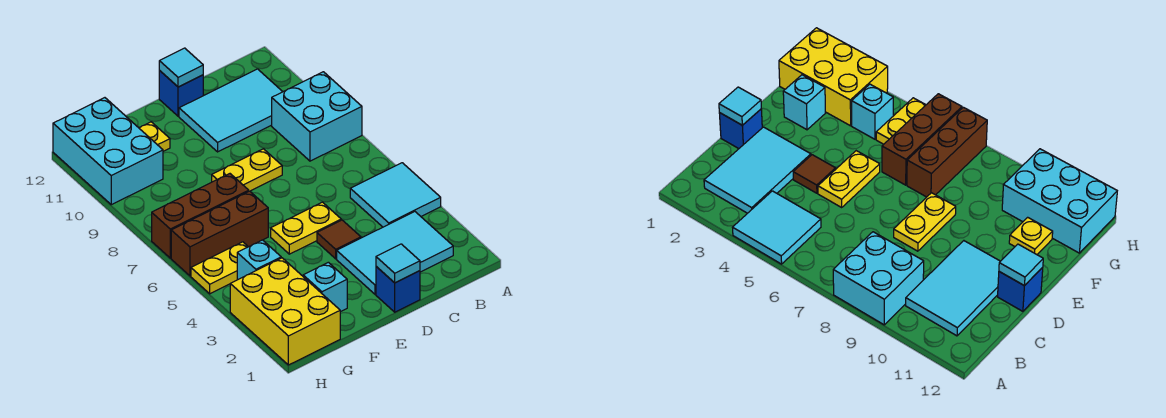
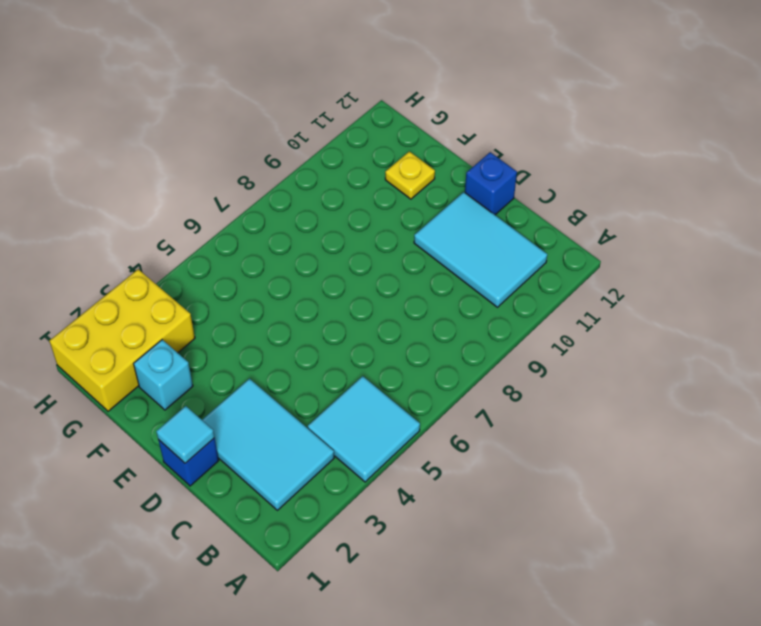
none -> cyan brick A8:B9 level 1
none -> brown tile D4 level 1
none -> yellow plate D5:E5 level 1

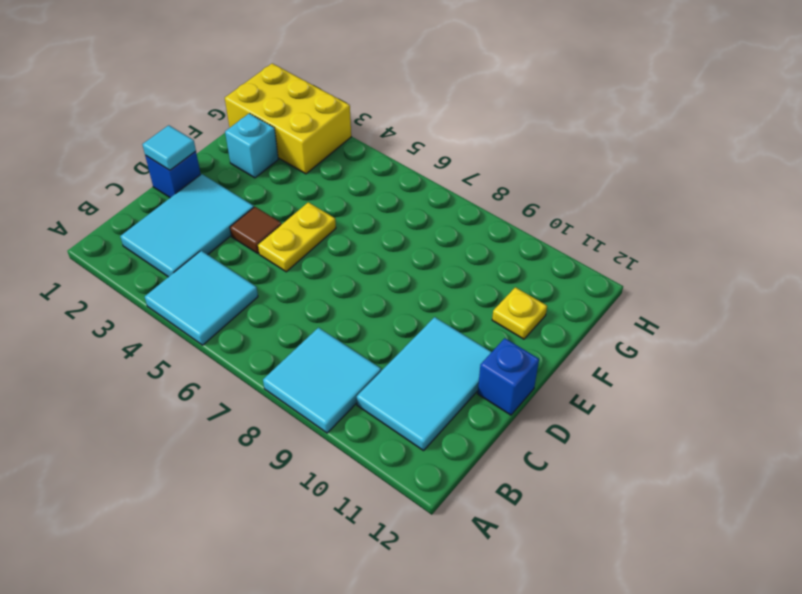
cyan tile A8:B9 level 1 -> cyan brick A8:B9 level 1
none -> yellow plate D8:E8 level 1
none -> brown brick F6:H6 level 1
none -> brown brick F7:H7 level 1

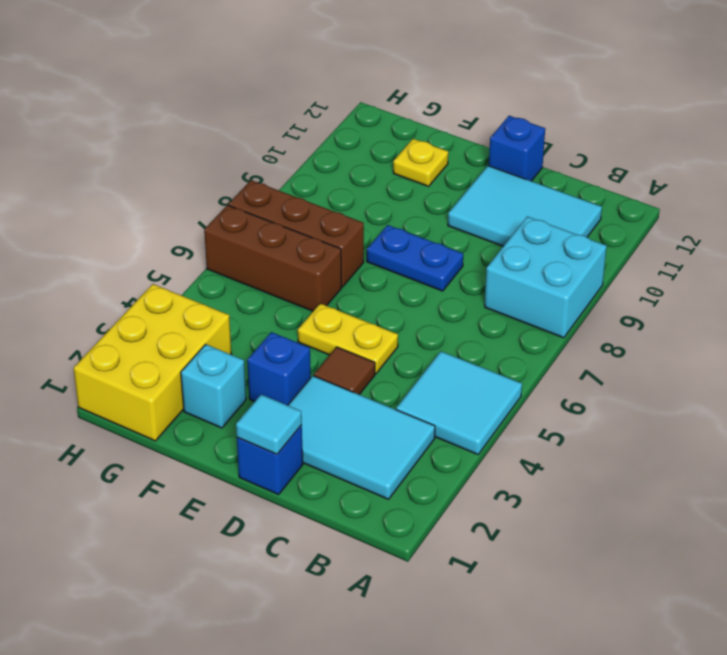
blue plate D8:E8 level 1 -> yellow plate D8:E8 level 1
blue brick E3 level 1 -> none
none -> cyan brick G4 level 1
none -> yellow plate G5:H5 level 1
none -> cyan brick G10:H12 level 1

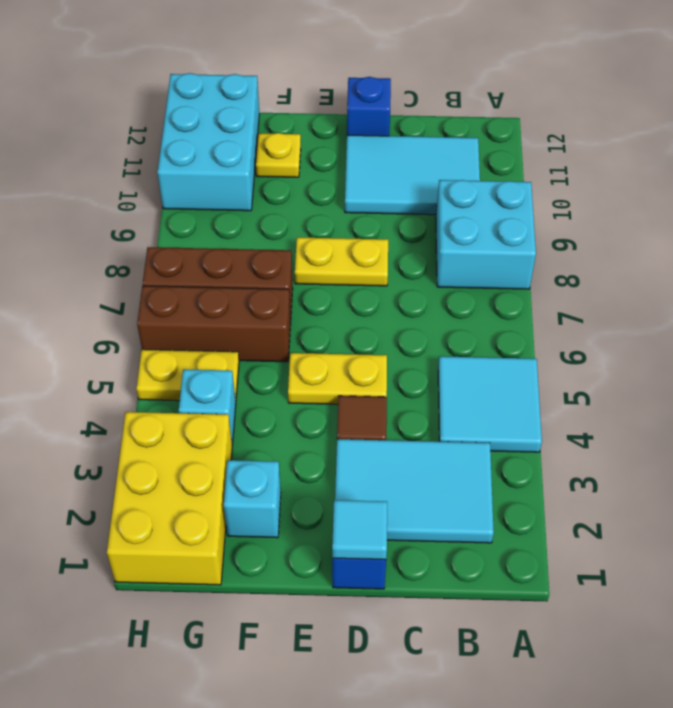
none -> cyan tile D12 level 2

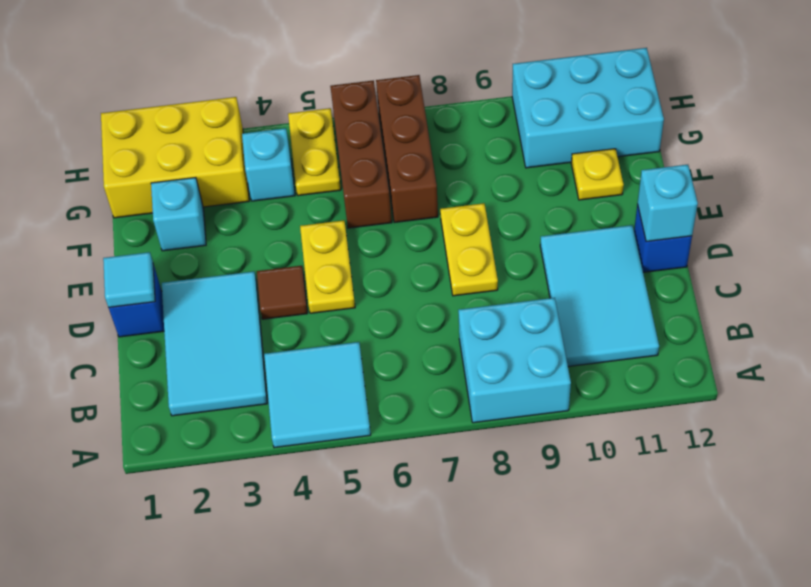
cyan brick D12 level 2 -> cyan tile D12 level 2

